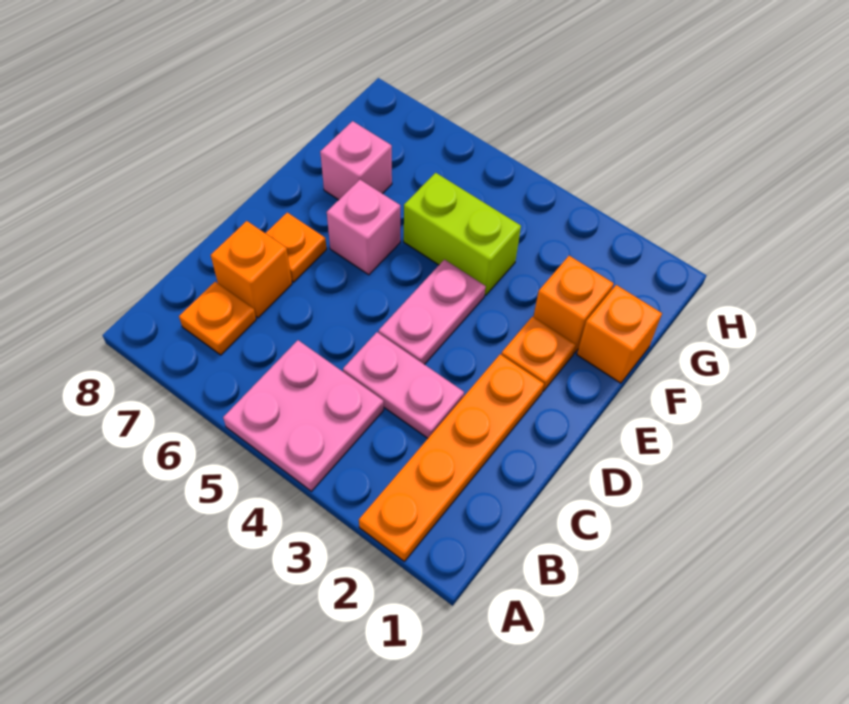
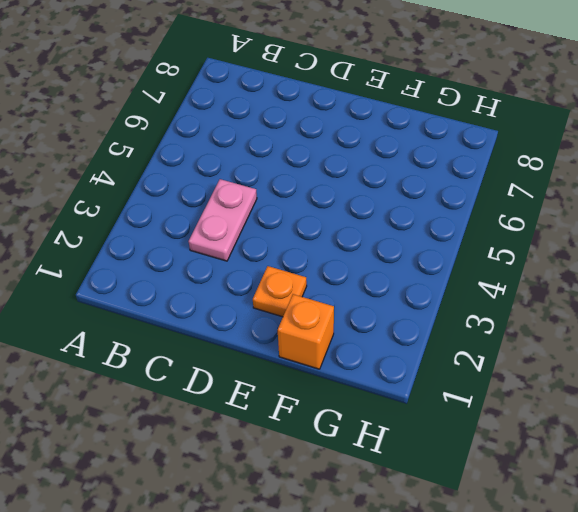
none -> orange plate A2:D2 level 1
none -> pink plate A4:B5 level 1
none -> orange plate B7 level 1

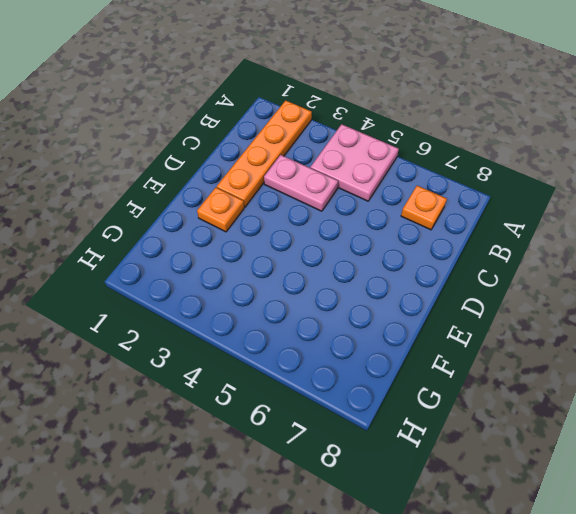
none -> orange brick C7 level 1
none -> pink plate D4:E4 level 1
none -> orange plate D7 level 1

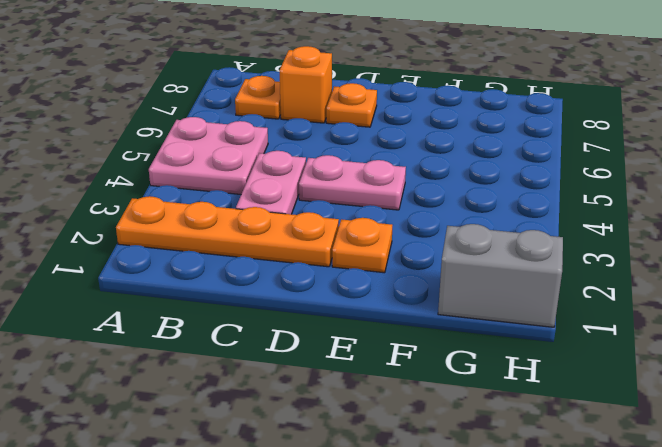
grey brick G1:H1 level 1 -> none
none -> pink brick E6 level 1
none -> orange brick F1 level 1
none -> orange brick F2 level 1

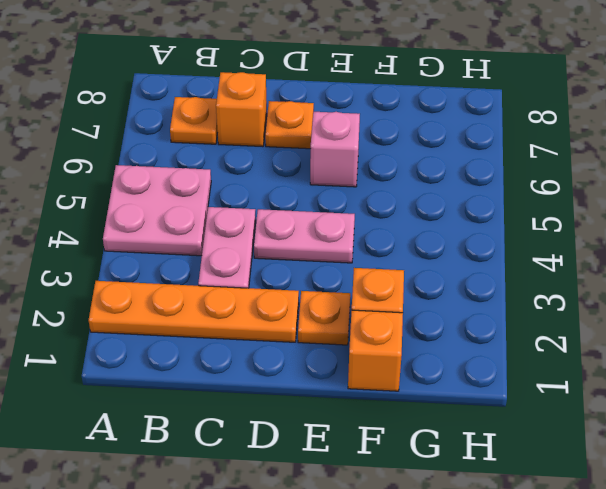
none -> lime brick F4:F5 level 1
none -> pink brick F7 level 1

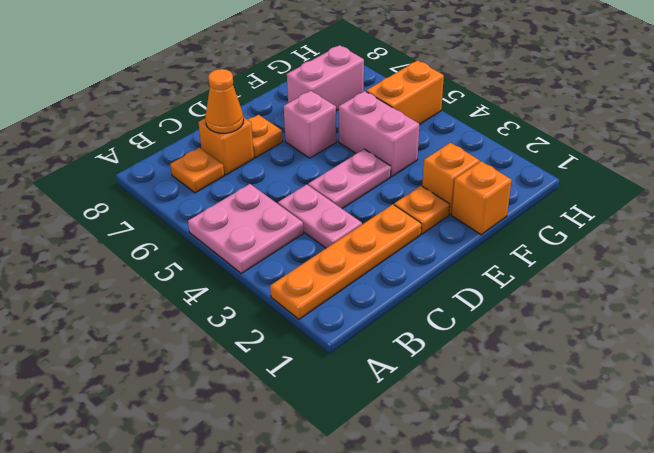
orange cone C7 level 2 -> none
pink brick F4:F5 level 1 -> lime brick F4:F5 level 1
pink brick F7:G7 level 1 -> pink brick F7 level 1
orange brick G5:H5 level 1 -> none

